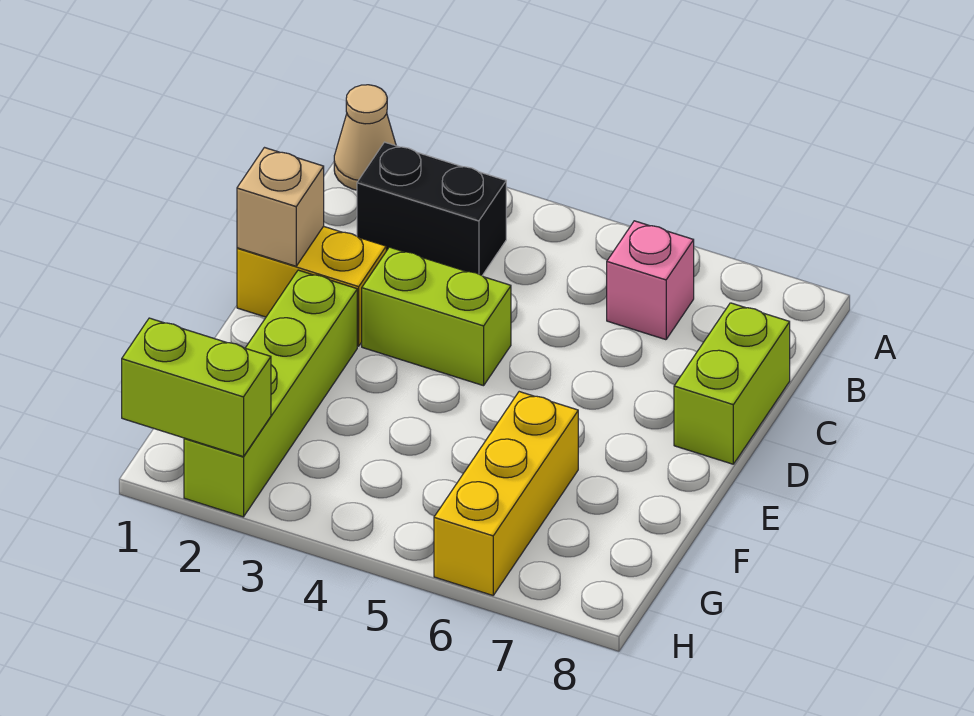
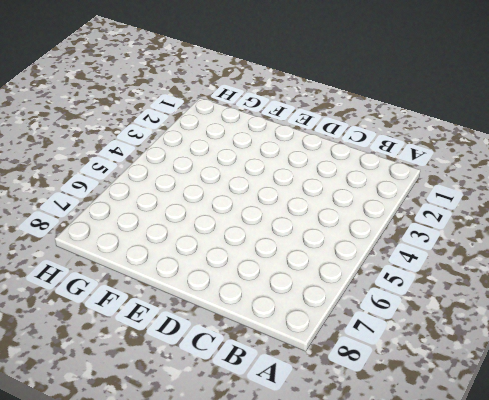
none -> tan cone A1 level 1
none -> black brick B2:B3 level 1

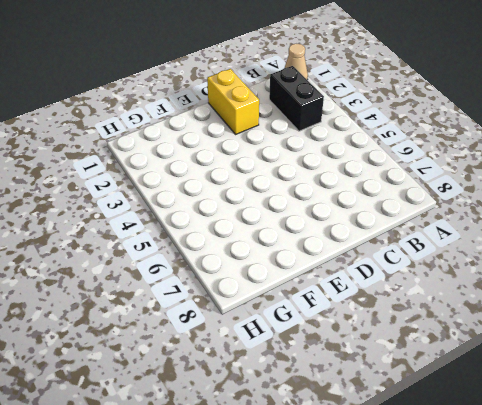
none -> pink brick B6 level 1
none -> lime brick C8:D8 level 1

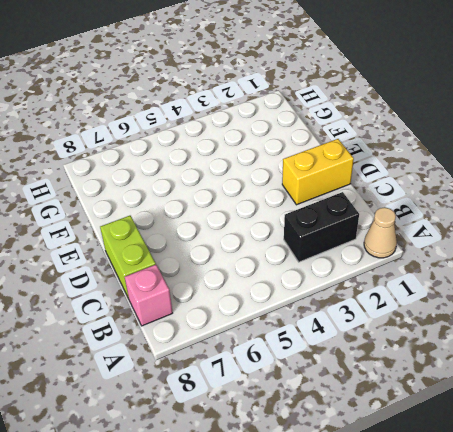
pink brick B8 level 1 -> pink brick B6 level 1
none -> lime brick D3:D4 level 1
none -> lime brick E2:H2 level 1

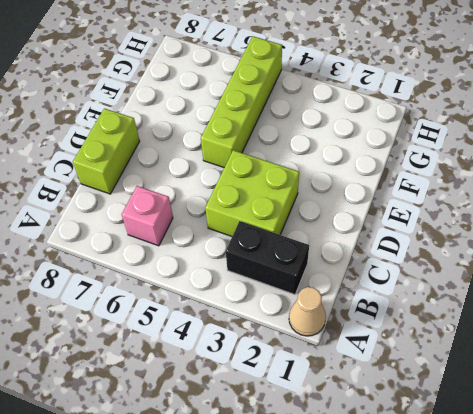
lime brick C3:D4 level 1 -> lime brick D3:D4 level 1
lime brick E5:H5 level 1 -> lime brick E2:H2 level 1
none -> yellow brick D1:D2 level 1
none -> yellow brick F6:H6 level 1

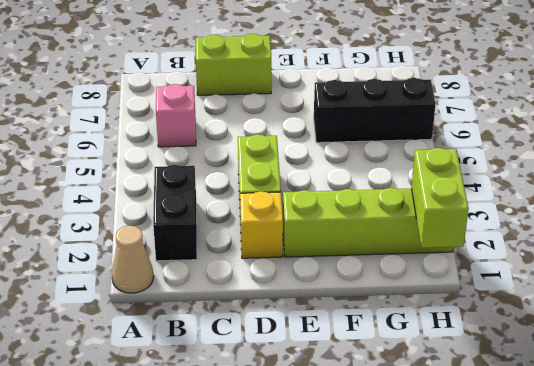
yellow brick D2 level 1 -> yellow brick D1:D2 level 1
black brick F6:H6 level 1 -> yellow brick F6:H6 level 1
none -> tan brick D1 level 2

